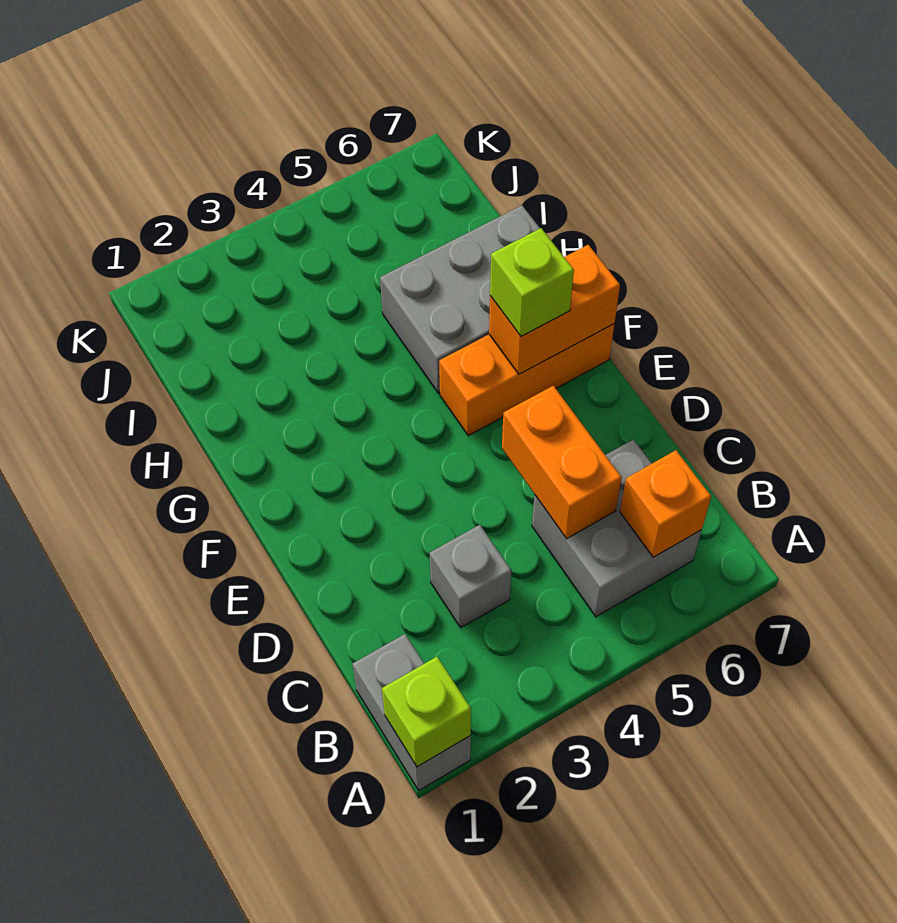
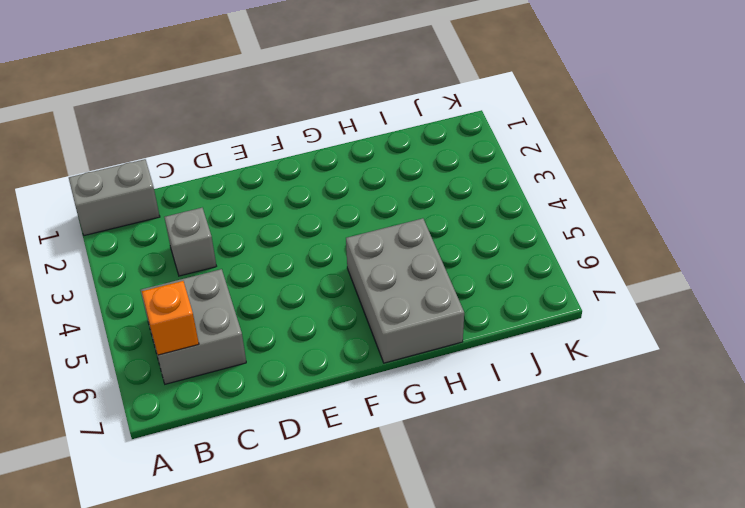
none -> orange brick F5:F7 level 1
none -> lime brick A1 level 2

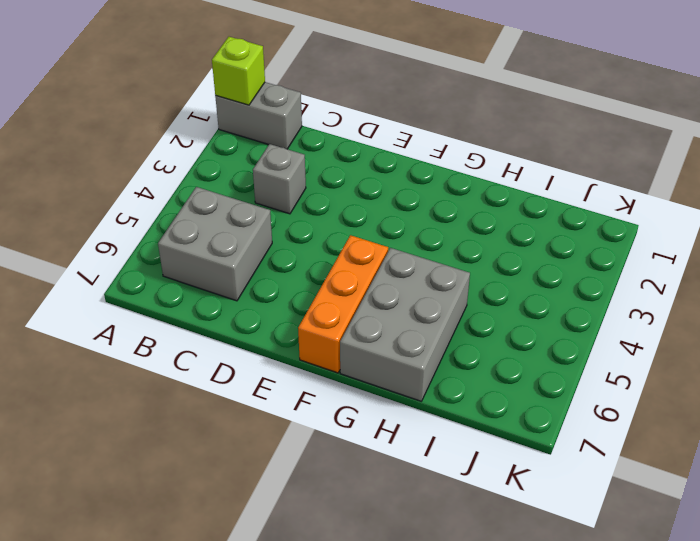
none -> orange brick B6 level 2
none -> orange brick C5:D5 level 2

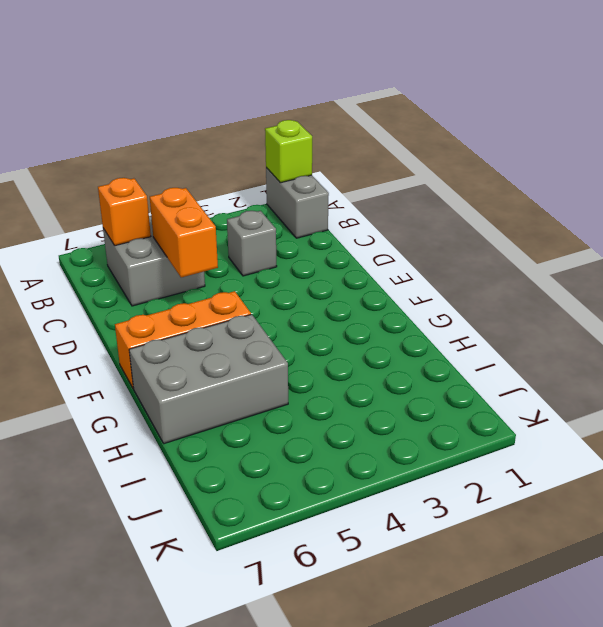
none -> orange brick F6:F7 level 2
none -> lime brick F6 level 3

